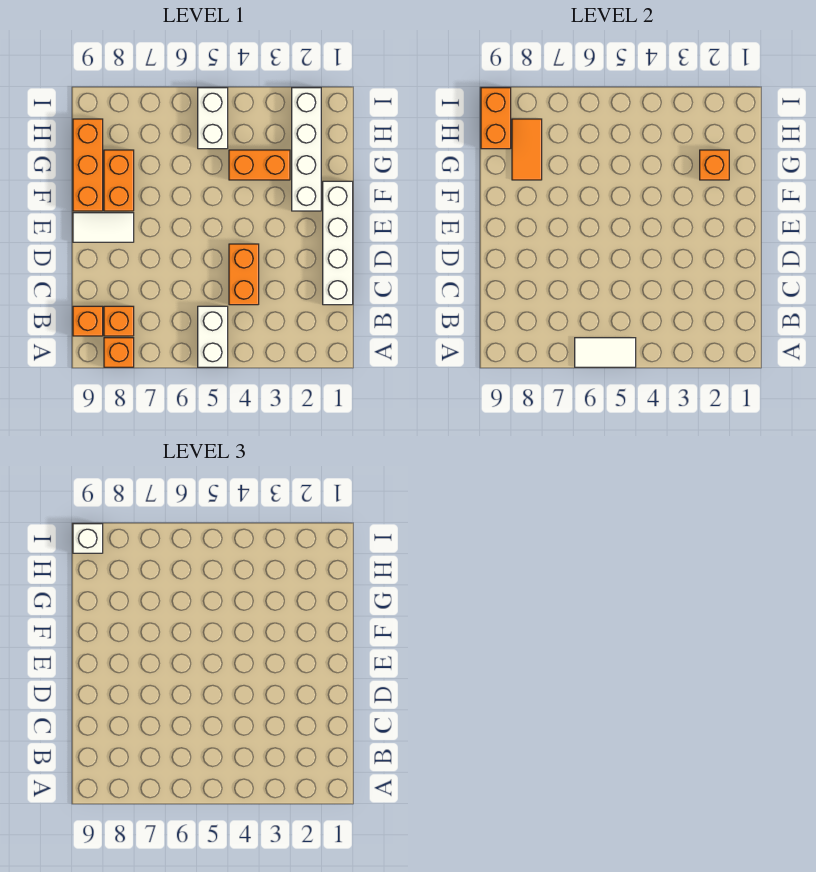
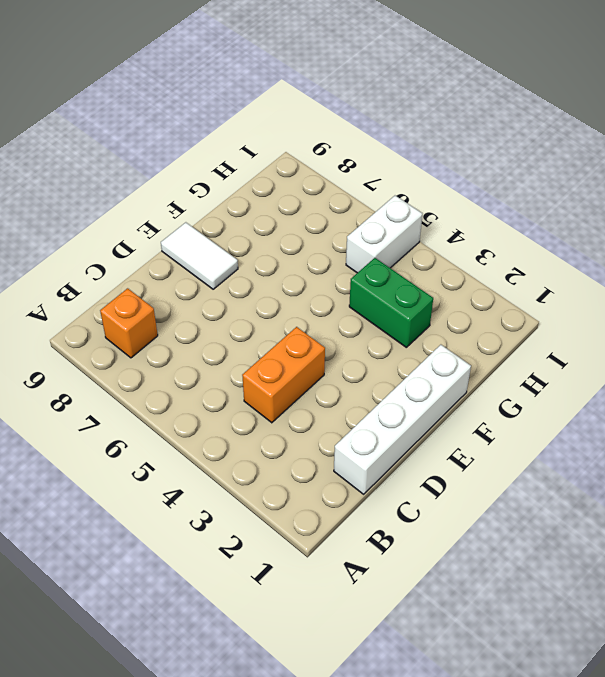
green brick G3:G4 level 1 -> orange brick G3:G4 level 1
none -> white brick A5:B5 level 1
none -> orange brick A8 level 1
none -> orange brick B9 level 1

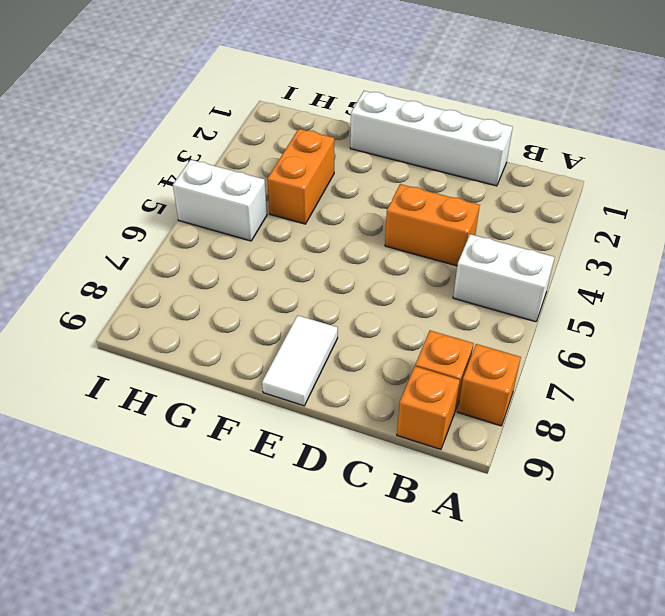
none -> white brick F2:I2 level 1
none -> orange brick F8:G8 level 1
none -> orange brick F9:H9 level 1

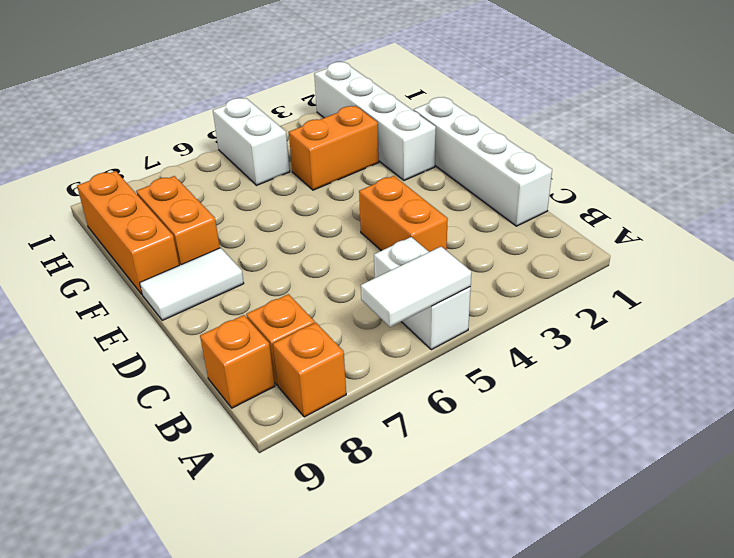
none -> orange brick G2 level 2
none -> orange tile G8:H8 level 2
none -> orange brick H9:I9 level 2

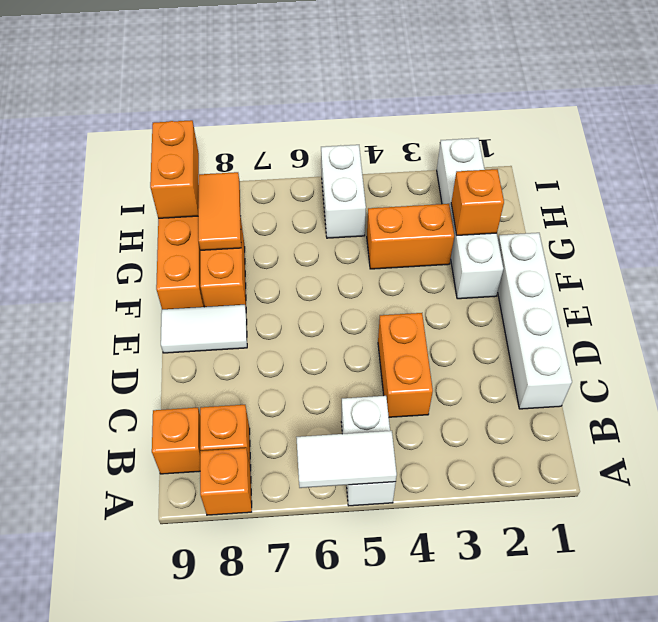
none -> white brick I9 level 3

